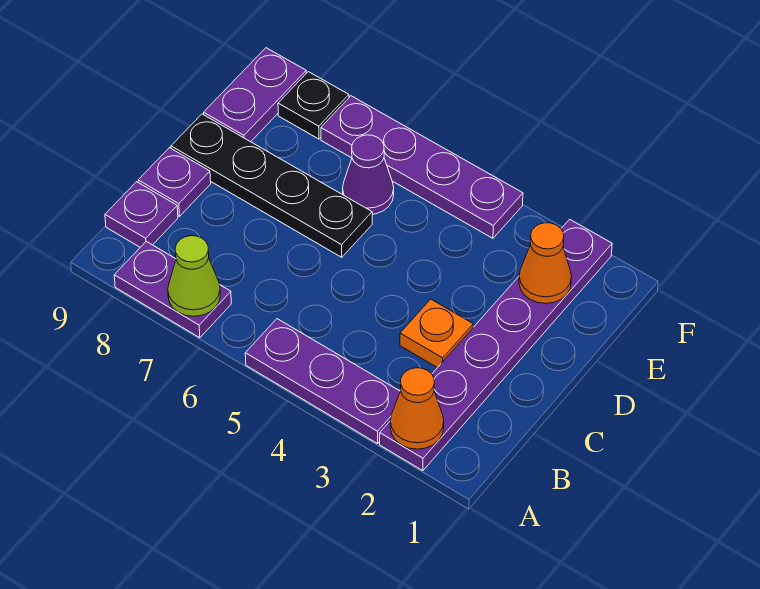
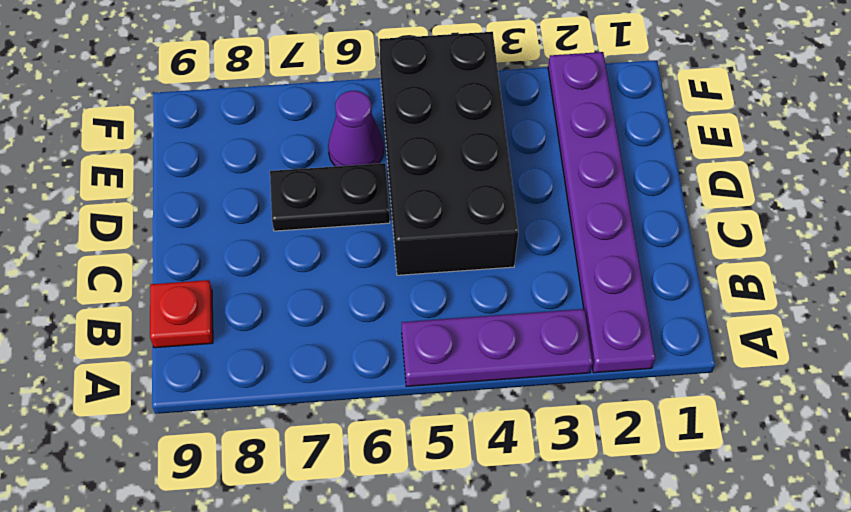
red plate B9 level 1 -> purple plate B9 level 1
black brick C4:F5 level 1 -> purple plate F4:F7 level 1
black plate D6:D7 level 1 -> black plate D6:D9 level 1
none -> purple plate A7:A8 level 1
none -> orange plate C3 level 1
none -> purple plate C9 level 1

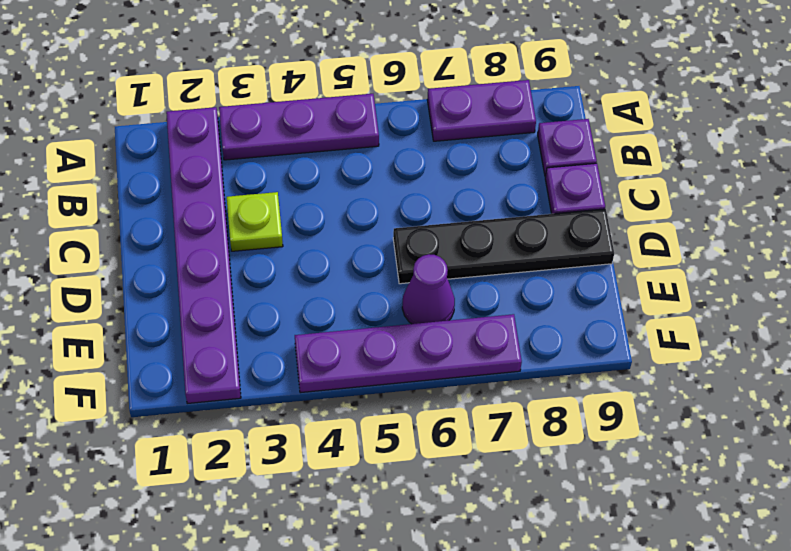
lime plate C3 level 1 -> orange plate C3 level 1
none -> purple plate E9:F9 level 1
none -> black plate F8 level 1
none -> orange cone A2 level 2

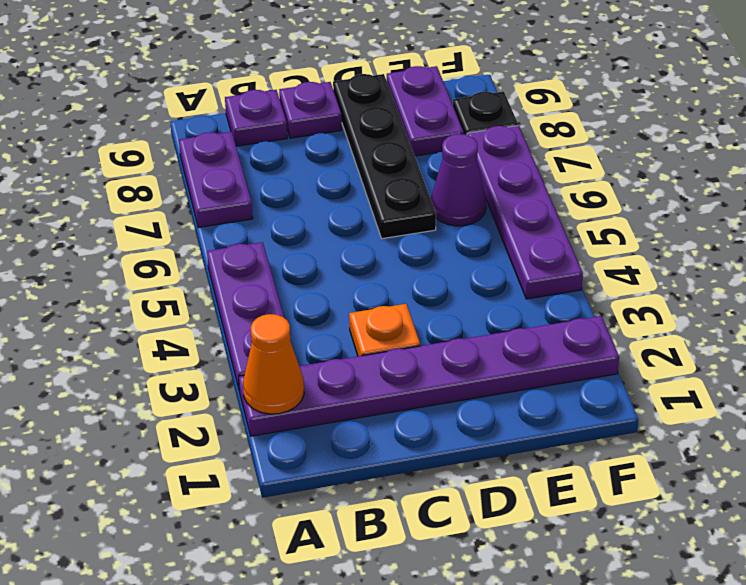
purple plate E8:E9 level 1 -> purple plate E9:F9 level 1
none -> lime cone A7 level 2
none -> orange cone E2 level 2

